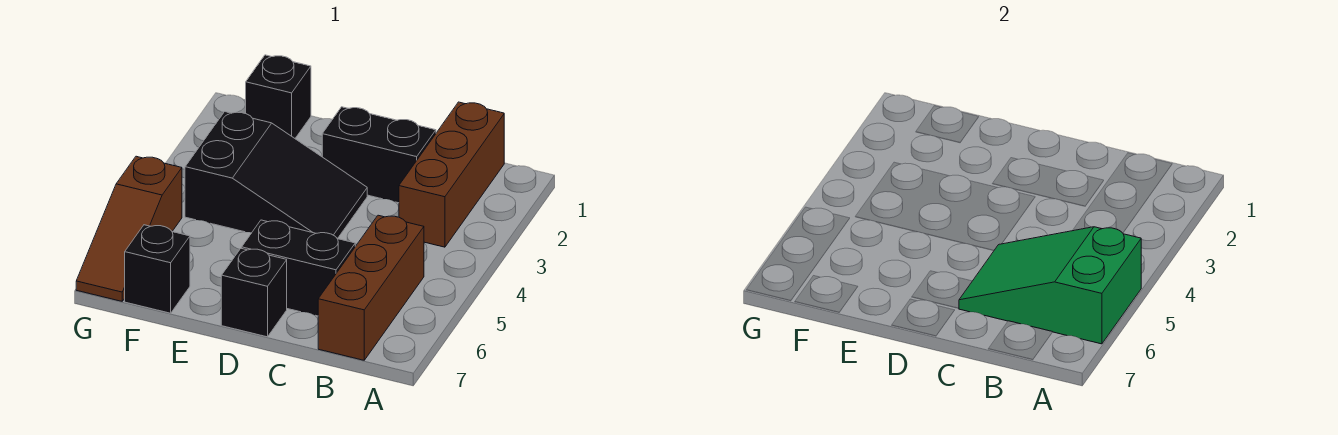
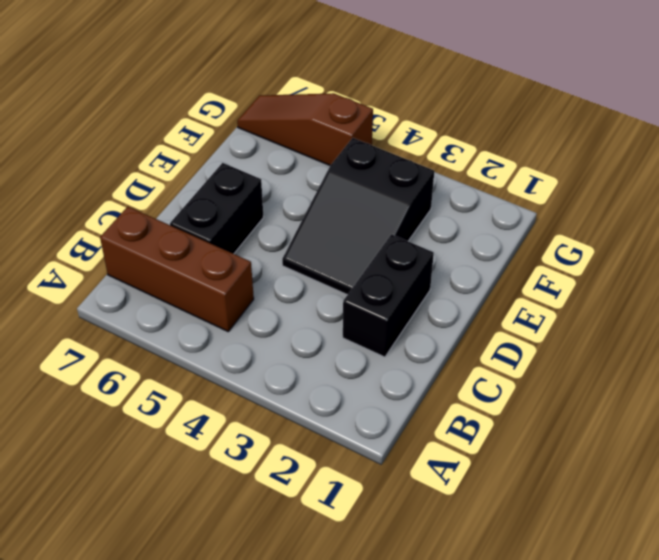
none -> brown brick B1:B3 level 1
none -> black brick D7 level 1

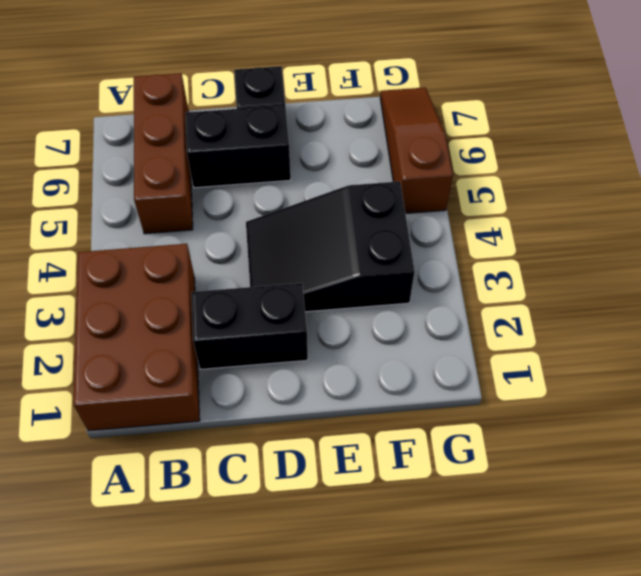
brown brick A1:B3 level 1 -> brown brick B1:B3 level 1
none -> black brick F1 level 1
none -> black brick F7 level 1

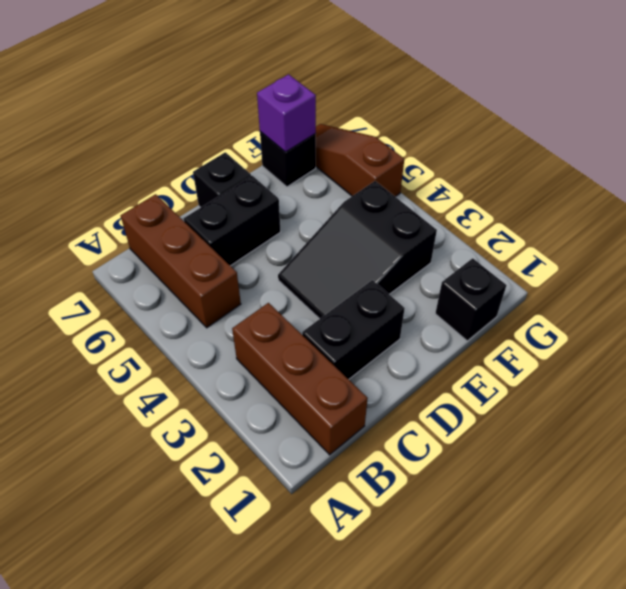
purple brick F7 level 2 -> none
none -> green slope A5:C6 level 2 top A

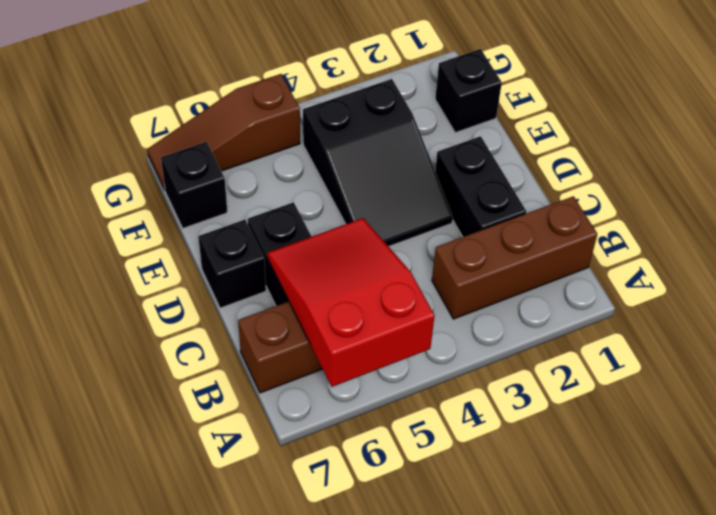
red slope A5:C6 level 2 top A -> green slope A5:C6 level 2 top A

